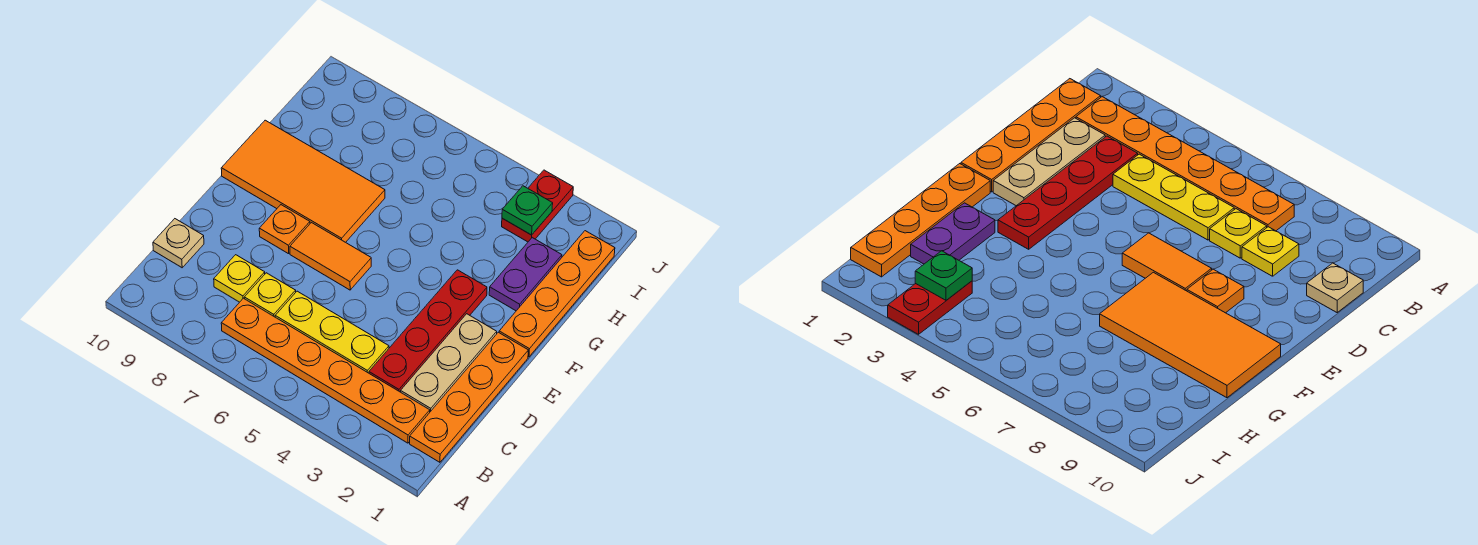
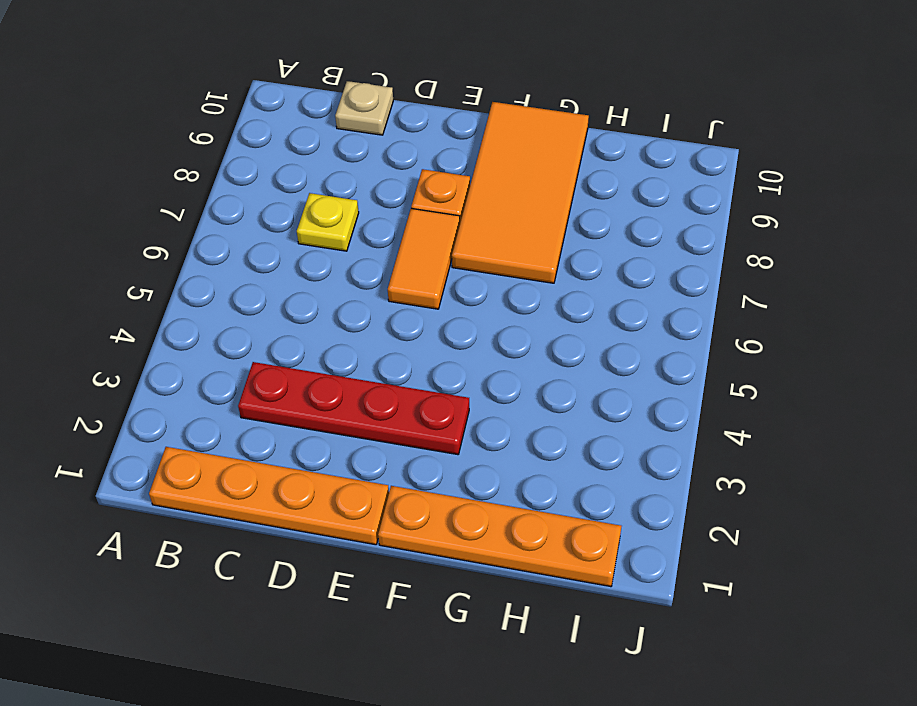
none -> orange plate B2:B7 level 1
none -> tan plate C2:E2 level 1
none -> yellow plate C4:C6 level 1

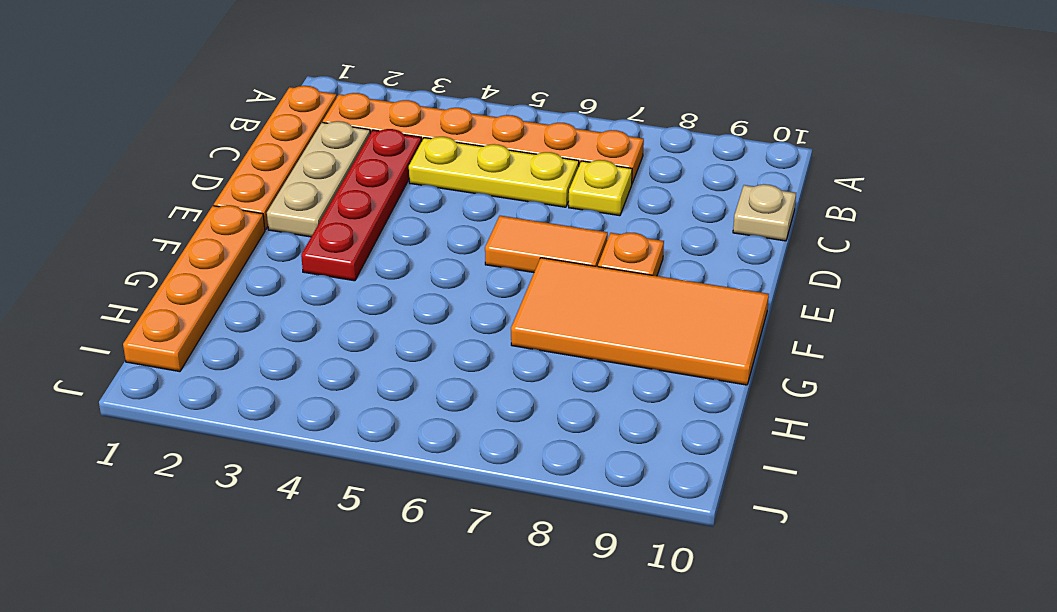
none -> yellow plate C8 level 1
none -> purple plate G2:H2 level 1
none -> red plate I3:J3 level 1

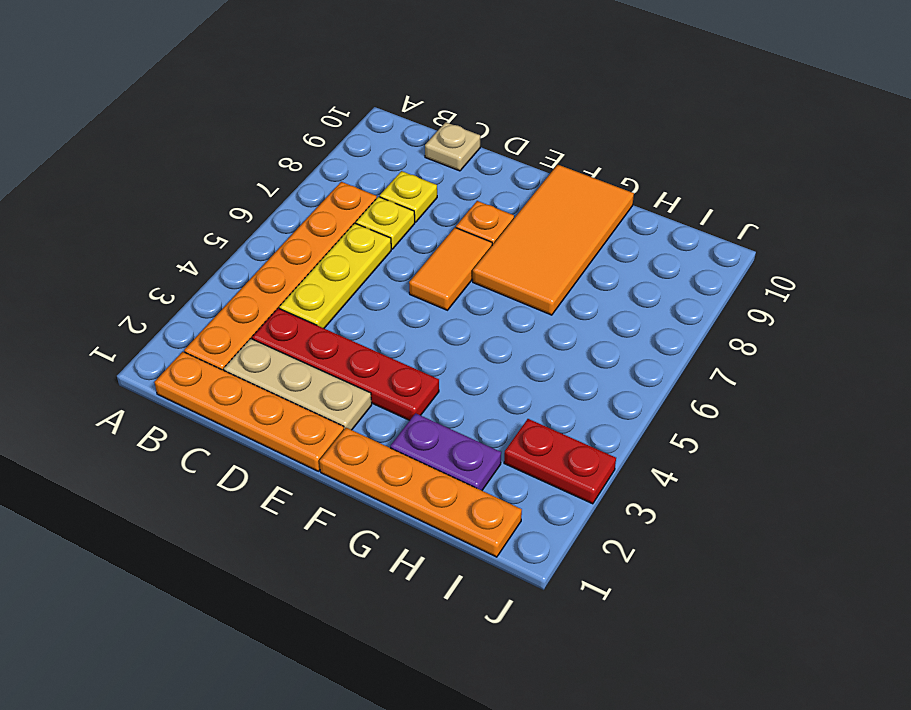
none -> green plate I3 level 2

